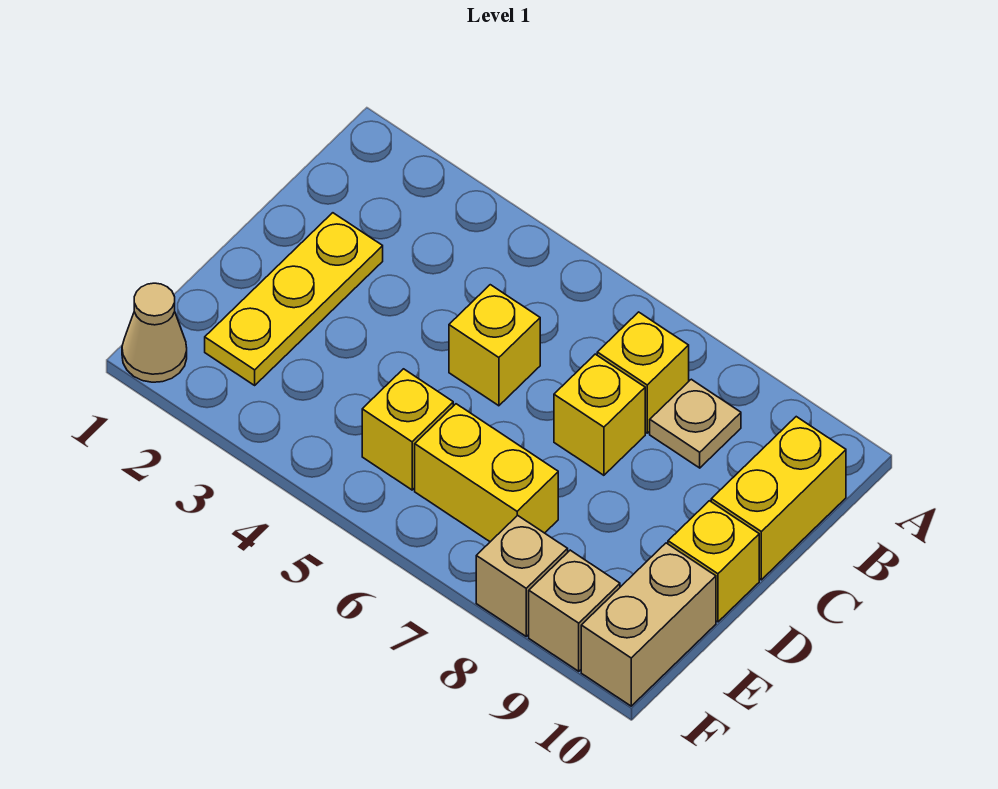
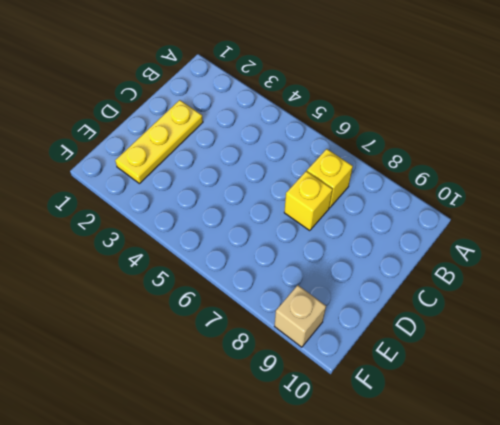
none -> tan plate B8 level 1
none -> yellow brick B10:C10 level 1
none -> yellow brick C5 level 1

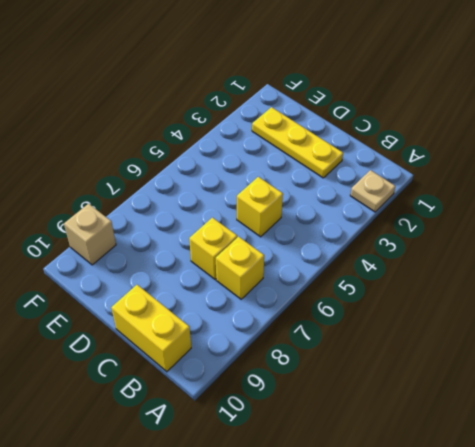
tan plate A2 level 1 -> tan plate B8 level 1
none -> yellow brick D10 level 1
none -> yellow brick E5 level 1
none -> yellow brick E6:E7 level 1

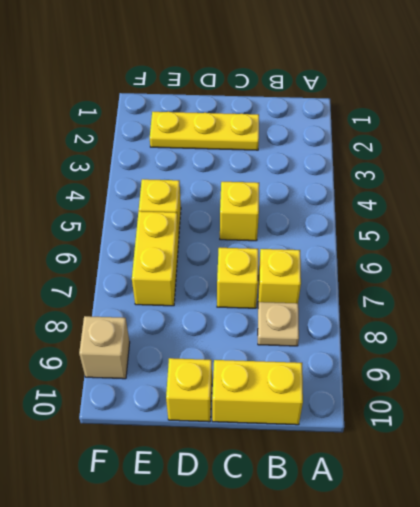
none -> tan brick E10:F10 level 1
none -> tan cone F1 level 1
none -> tan brick F8 level 1

